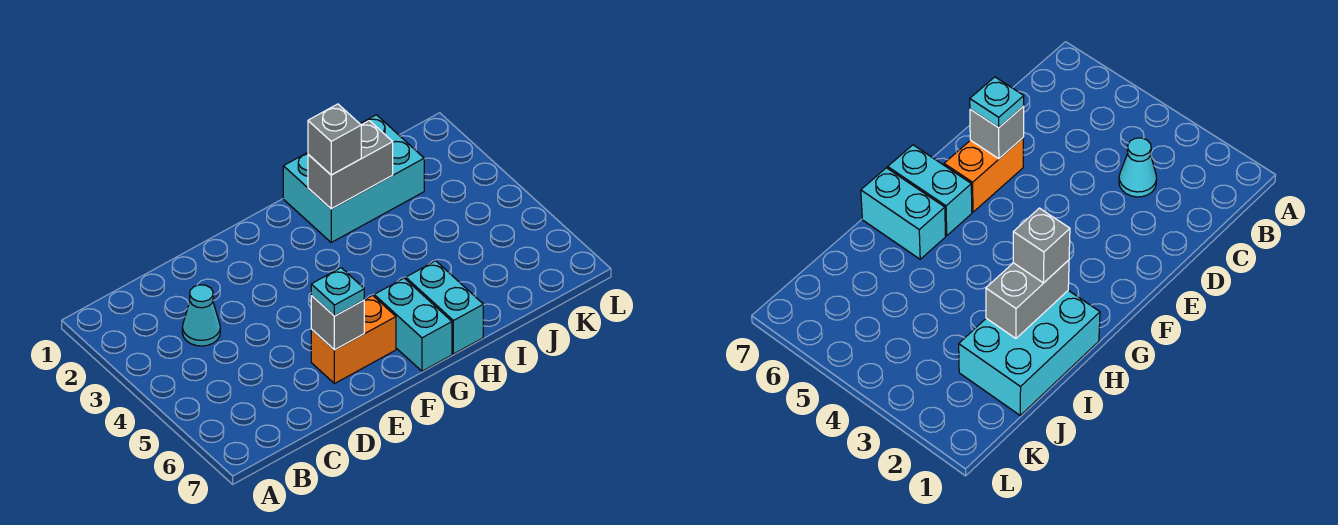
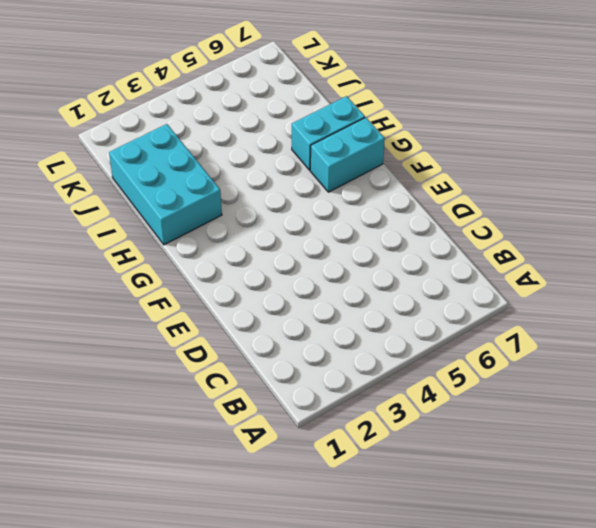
none -> cyan cone C3 level 1
none -> orange brick E6:F6 level 1

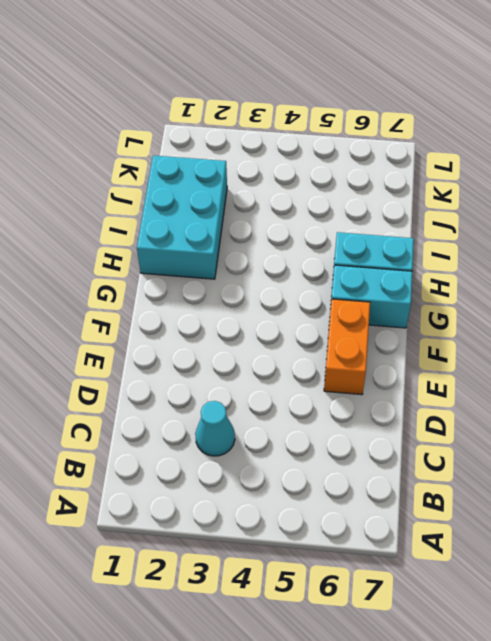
none -> grey brick E6 level 2
none -> grey brick H2:I2 level 2

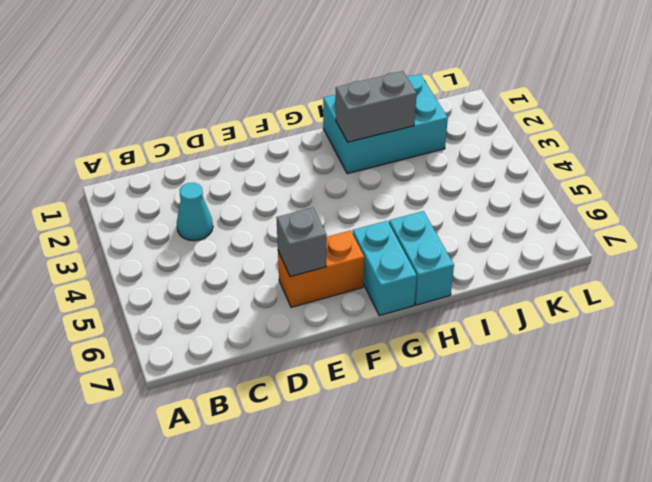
none -> cyan plate E6 level 3
none -> grey brick H2 level 3

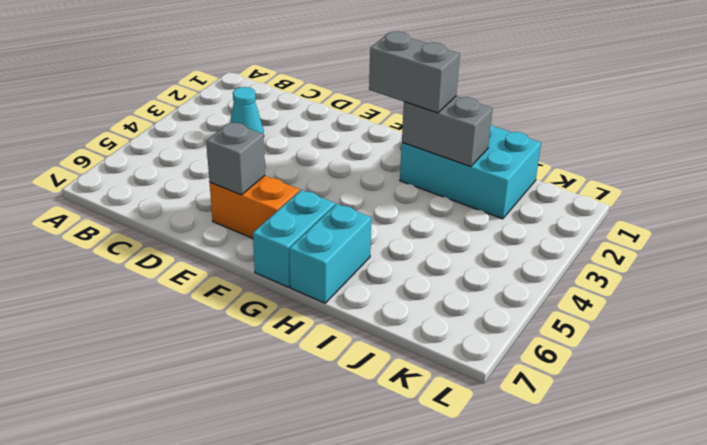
grey brick G2:H2 level 3 -> grey brick H2 level 3
none -> cyan plate E6 level 3

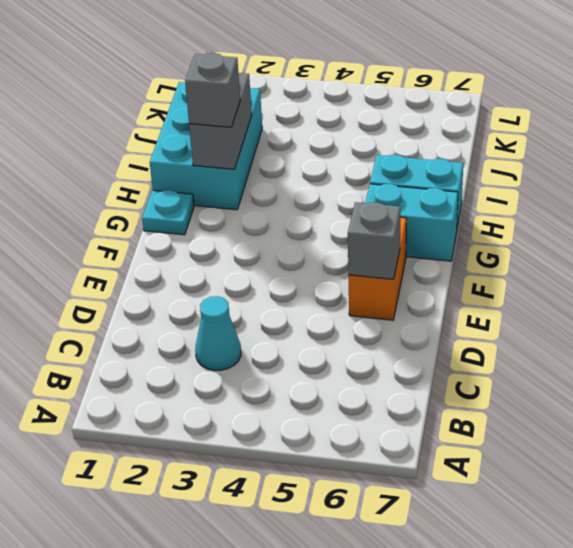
cyan plate G1 level 1 -> cyan plate E6 level 3

